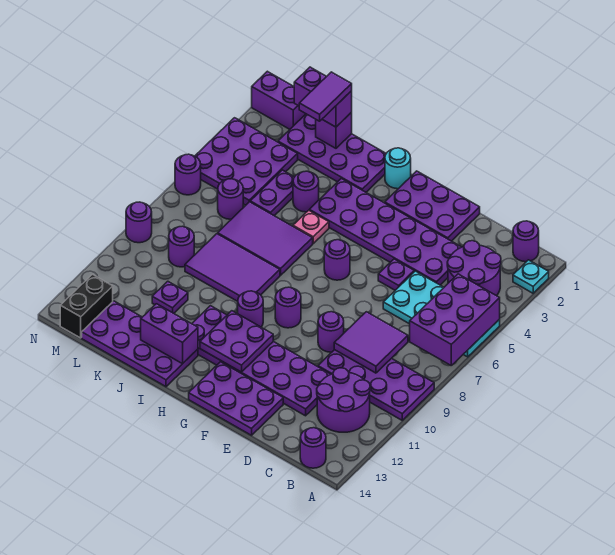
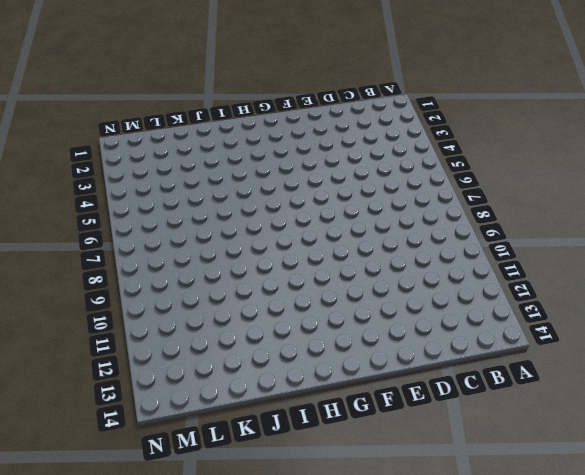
none -> cyan plate A2 level 1
none -> cyan plate A5:D6 level 1
none -> purple plate A9:D10 level 1
none -> purple round brick B1 level 1

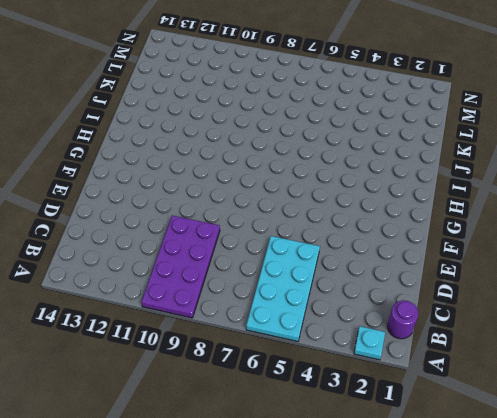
none -> purple round brick B3:C4 level 1
none -> purple round brick B11:C12 level 1
none -> purple round brick B14 level 1
none -> purple plate D3:I4 level 1

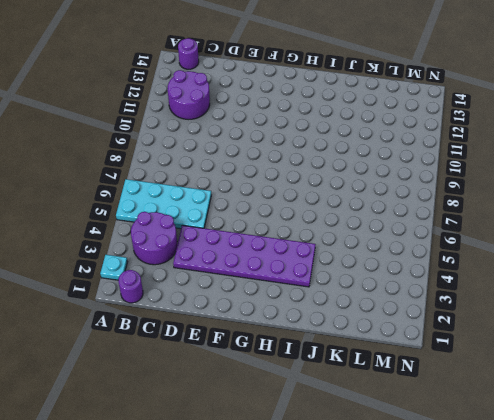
none -> purple plate A9:D10 level 1
none -> purple plate D11:I12 level 1
none -> purple plate E1:G2 level 1
none -> purple plate E5 level 1

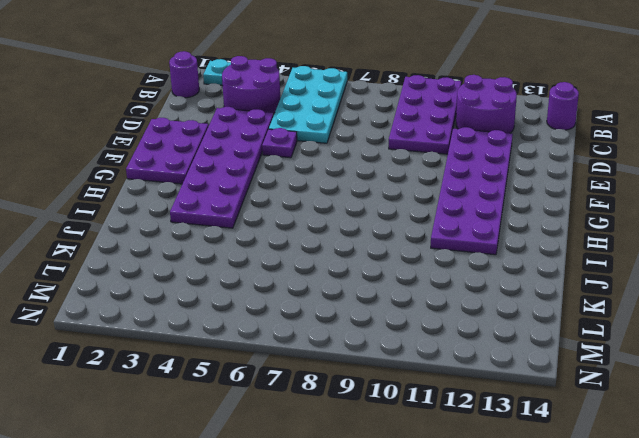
none -> purple round brick E9 level 1
none -> purple plate E13:G14 level 1
none -> purple round brick G6 level 1
none -> purple round brick G9 level 1

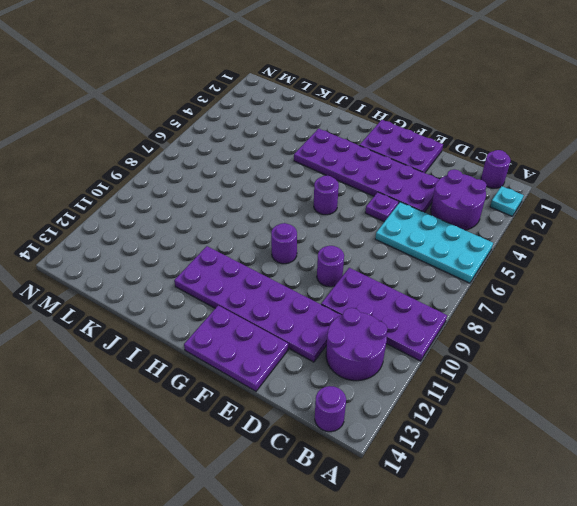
none -> cyan round brick H1 level 1
none -> purple round brick H10 level 1
none -> purple plate I1:L2 level 1
none -> pink plate I5 level 1

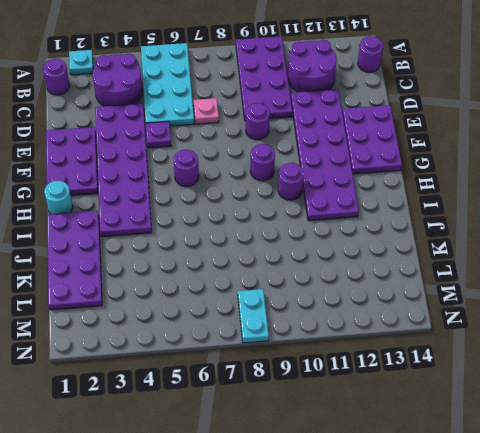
pink plate D7 level 1 -> pink plate I5 level 1
cyan plate M8:N8 level 1 -> none
none -> purple tile I6:K7 level 1
none -> purple tile I8:K9 level 1
none -> purple plate I13:L14 level 1
none -> purple round brick J4 level 1

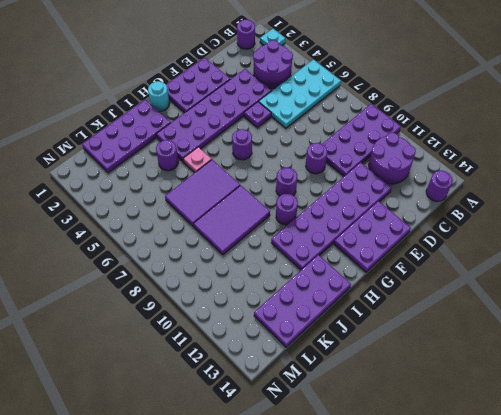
none -> purple plate K4:K5 level 1
none -> purple plate K11 level 1
none -> purple plate L3:N5 level 1
none -> purple round brick L6 level 1

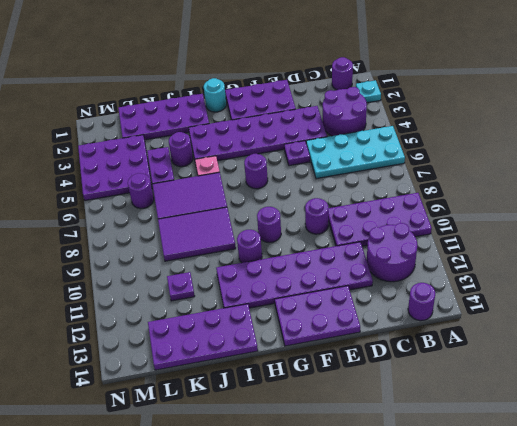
none -> purple round brick L9 level 1
none -> purple brick M1:N1 level 1
none -> black brick M13:M14 level 1
none -> purple round brick N6 level 1

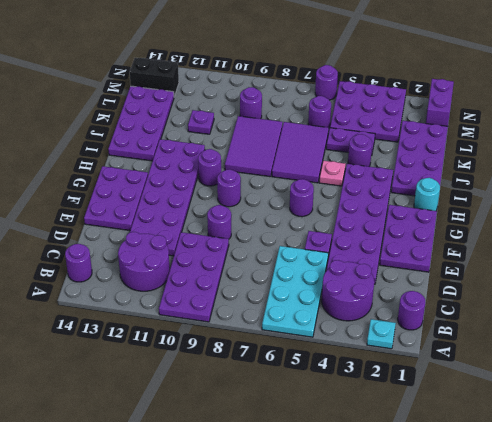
none -> purple round brick N9 level 1
none -> purple brick A5:B7 level 2
none -> purple tile C8:D9 level 2
none -> purple plate G11:H12 level 2

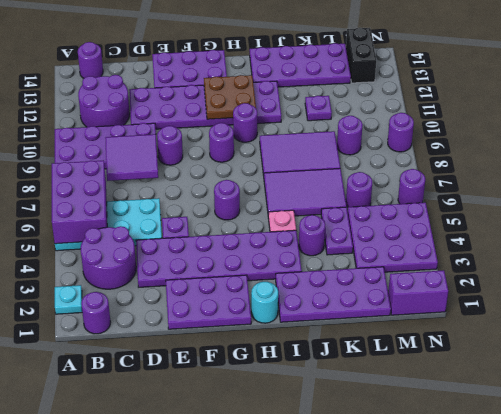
brown plate G11:H12 level 2 -> purple plate G11:H12 level 2
none -> purple brick I13:J13 level 2
none -> purple brick K1 level 2
none -> purple brick K1:L1 level 3
none -> purple tile K1:K2 level 4

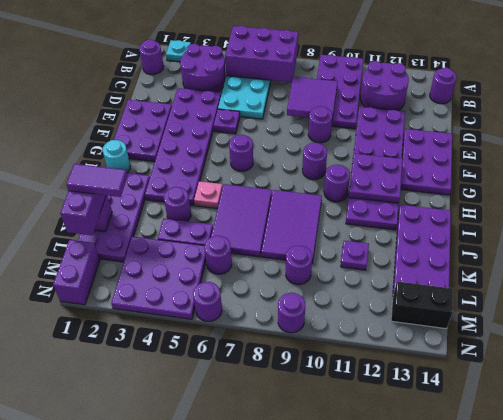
none -> purple brick I13:J13 level 2

